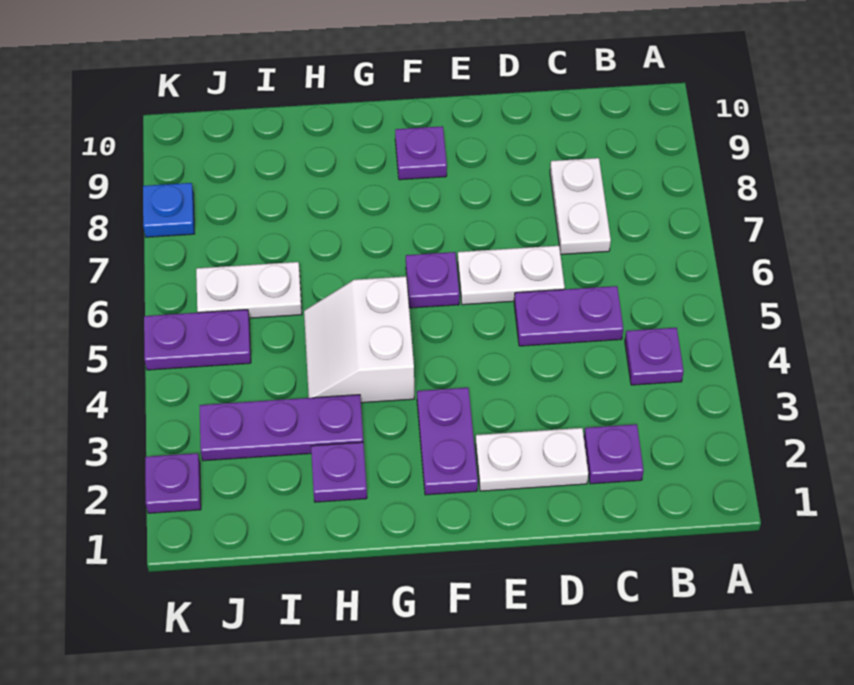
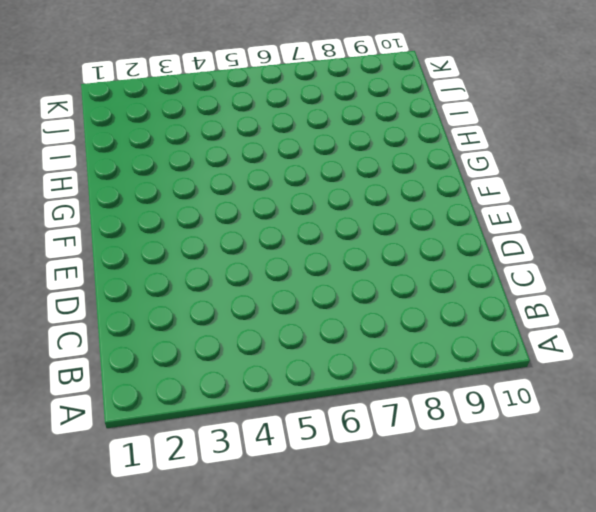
none -> purple plate B4 level 1
none -> purple plate C2 level 1
none -> purple plate C5:D5 level 1

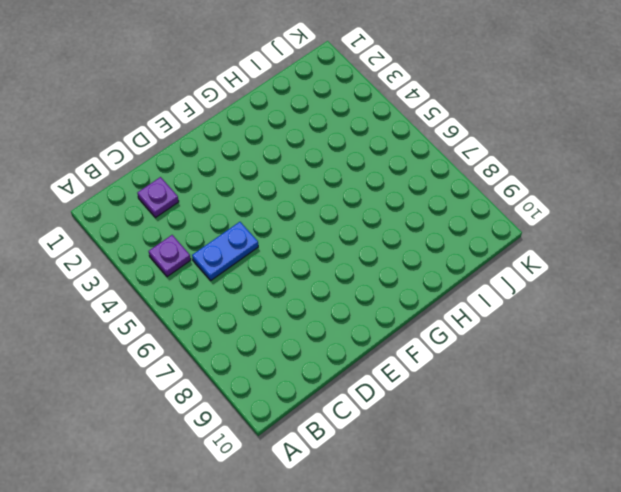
blue plate C5:D5 level 1 -> purple plate C5:D5 level 1
none -> white plate C7:C8 level 1
none -> white plate D2:E2 level 1
none -> white plate D6:E6 level 1

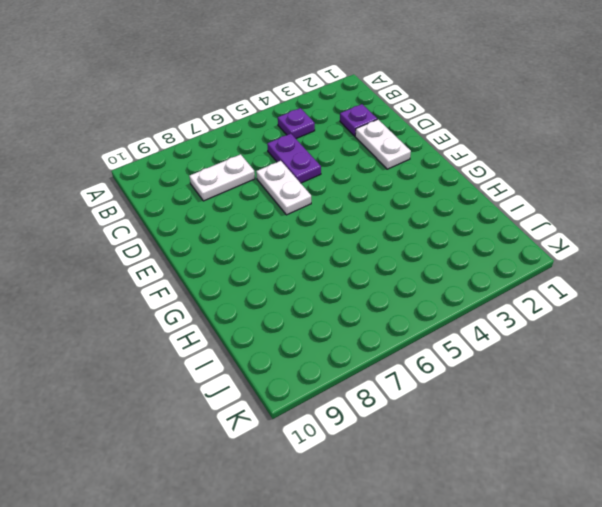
none -> purple plate F2:F3 level 1
none -> purple plate F6 level 1
none -> purple plate F9 level 1

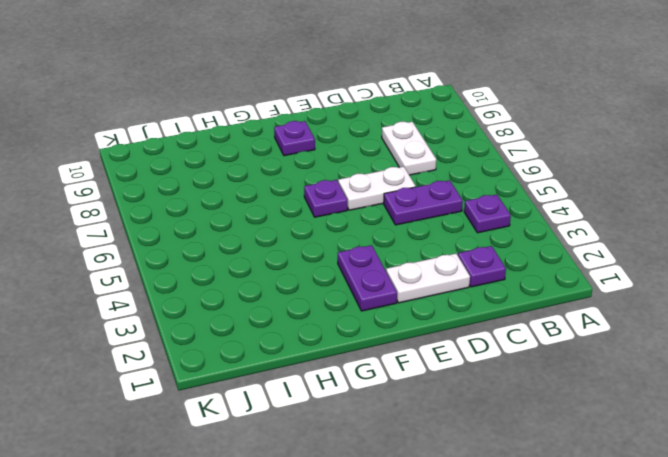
none -> white slope G4:H5 level 1 top G
none -> purple plate H2 level 1
none -> purple plate H3:J3 level 1

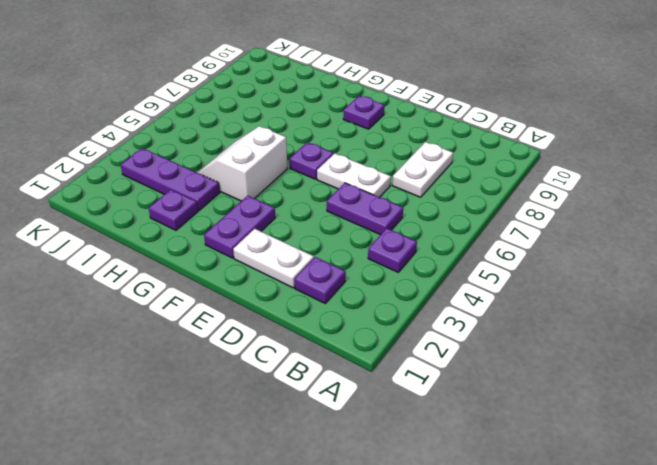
none -> white plate I6:J6 level 1
none -> purple plate J5:K5 level 1
none -> purple plate K2 level 1

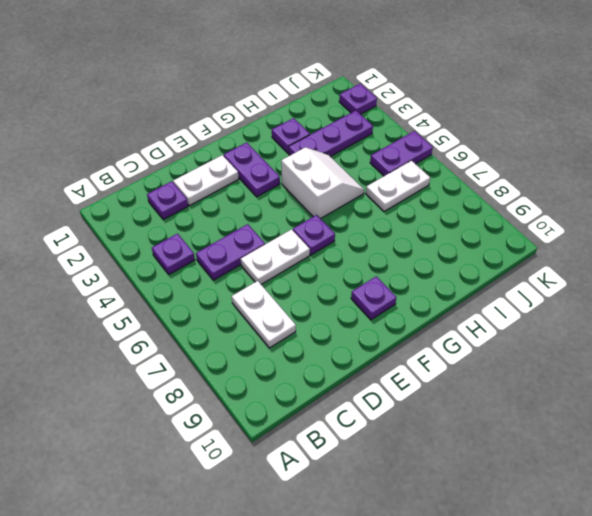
none -> blue plate K8 level 1

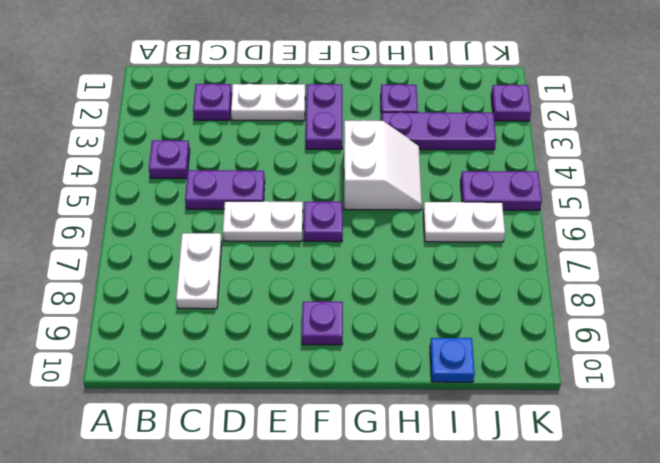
blue plate I10 level 1 -> blue plate K8 level 1

